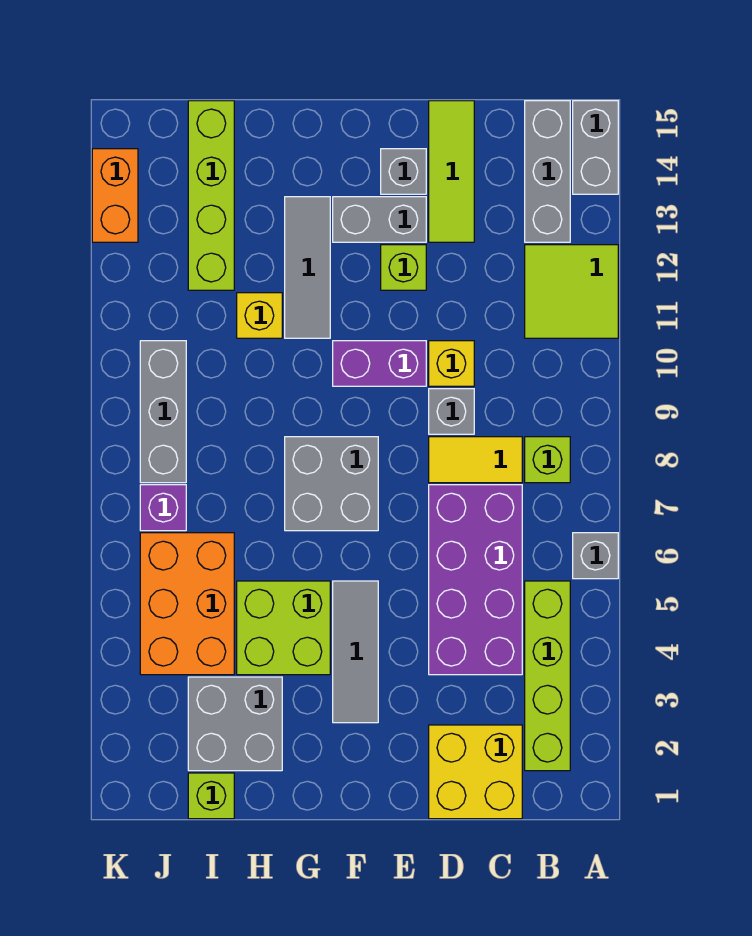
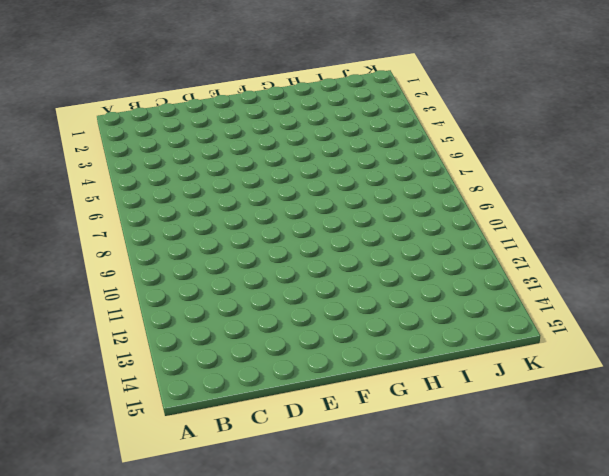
none -> grey brick A6 level 1
none -> lime tile A11:B12 level 1
none -> grey brick A14:A15 level 1

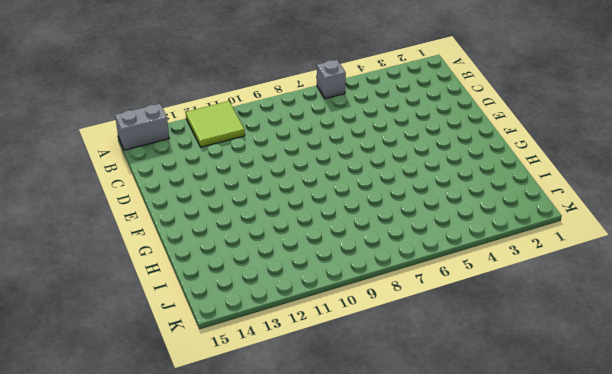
none -> lime brick B2:B5 level 1
none -> lime brick B8 level 1
none -> grey brick B13:B15 level 1

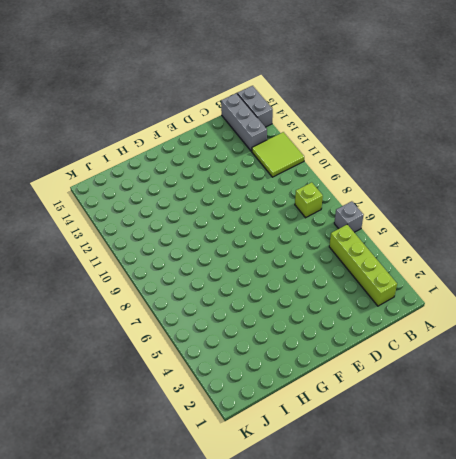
none -> yellow brick C1:D2 level 1
none -> purple brick C4:D7 level 1
none -> yellow tile C8:D8 level 1

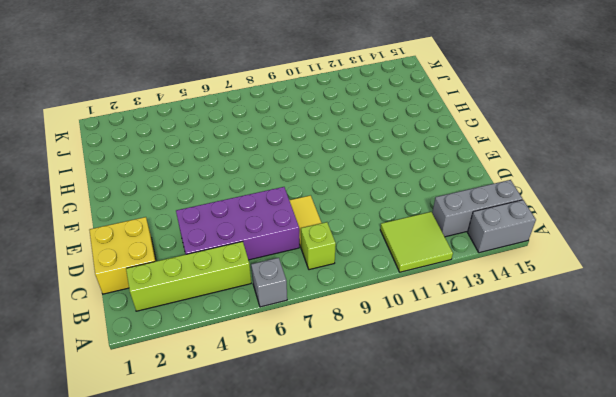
none -> grey brick D9 level 1
none -> yellow brick D10 level 1
none -> lime tile D13:D15 level 1

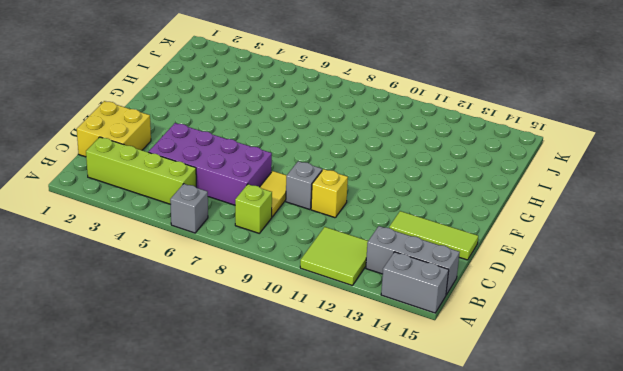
none -> purple brick E10:F10 level 1
none -> lime brick E12 level 1
none -> grey brick E13:F13 level 1

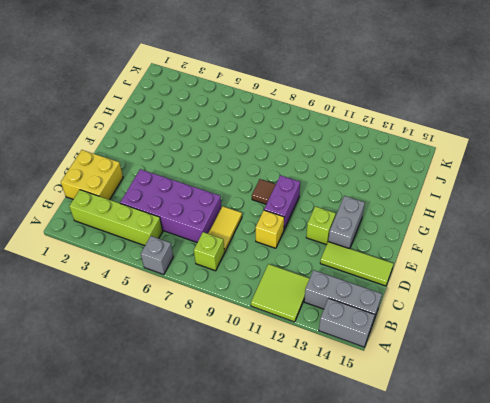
brown tile F9 level 1 -> none
none -> grey brick D9 level 1
none -> grey brick E14 level 1
none -> grey tile F3:F5 level 1

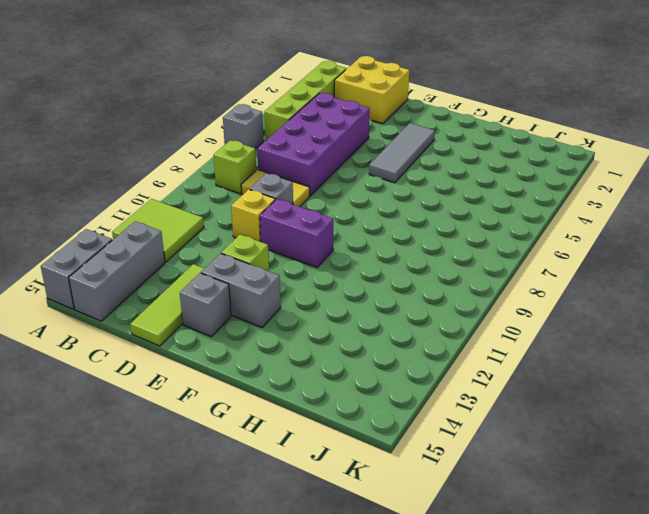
none -> grey brick F7:G8 level 1
none -> lime brick G4:H5 level 1
none -> grey tile G11:G13 level 1

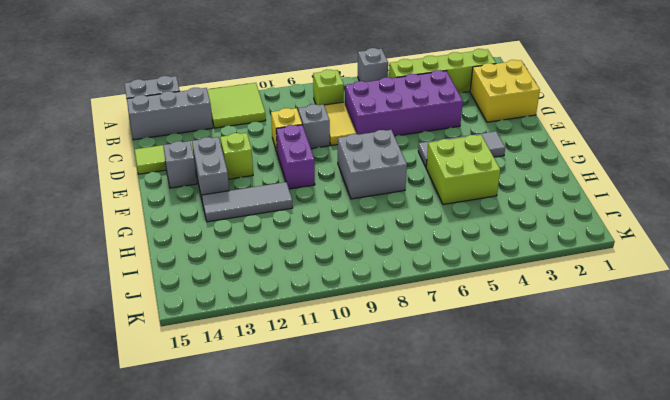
none -> grey brick H2:I3 level 1
none -> yellow brick H11 level 1
none -> lime brick I1 level 1

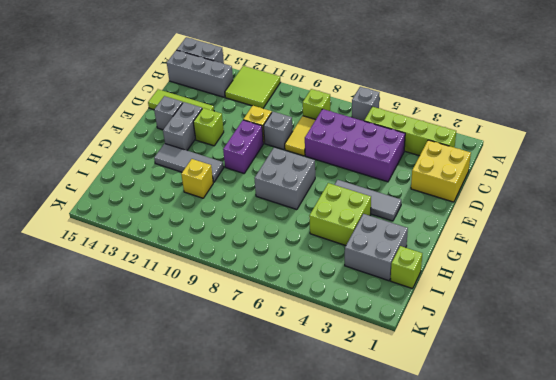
none -> orange brick I4:J6 level 1
none -> lime brick I12:I15 level 1
none -> purple brick J7 level 1

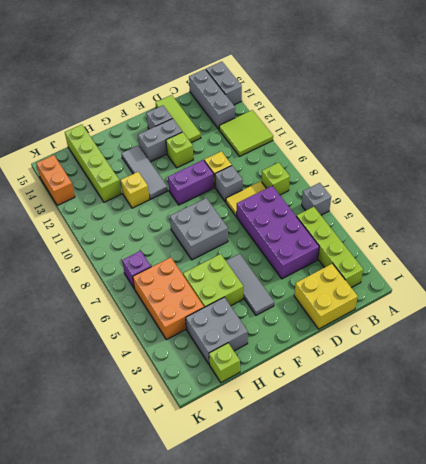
none -> grey brick J8:J10 level 1

